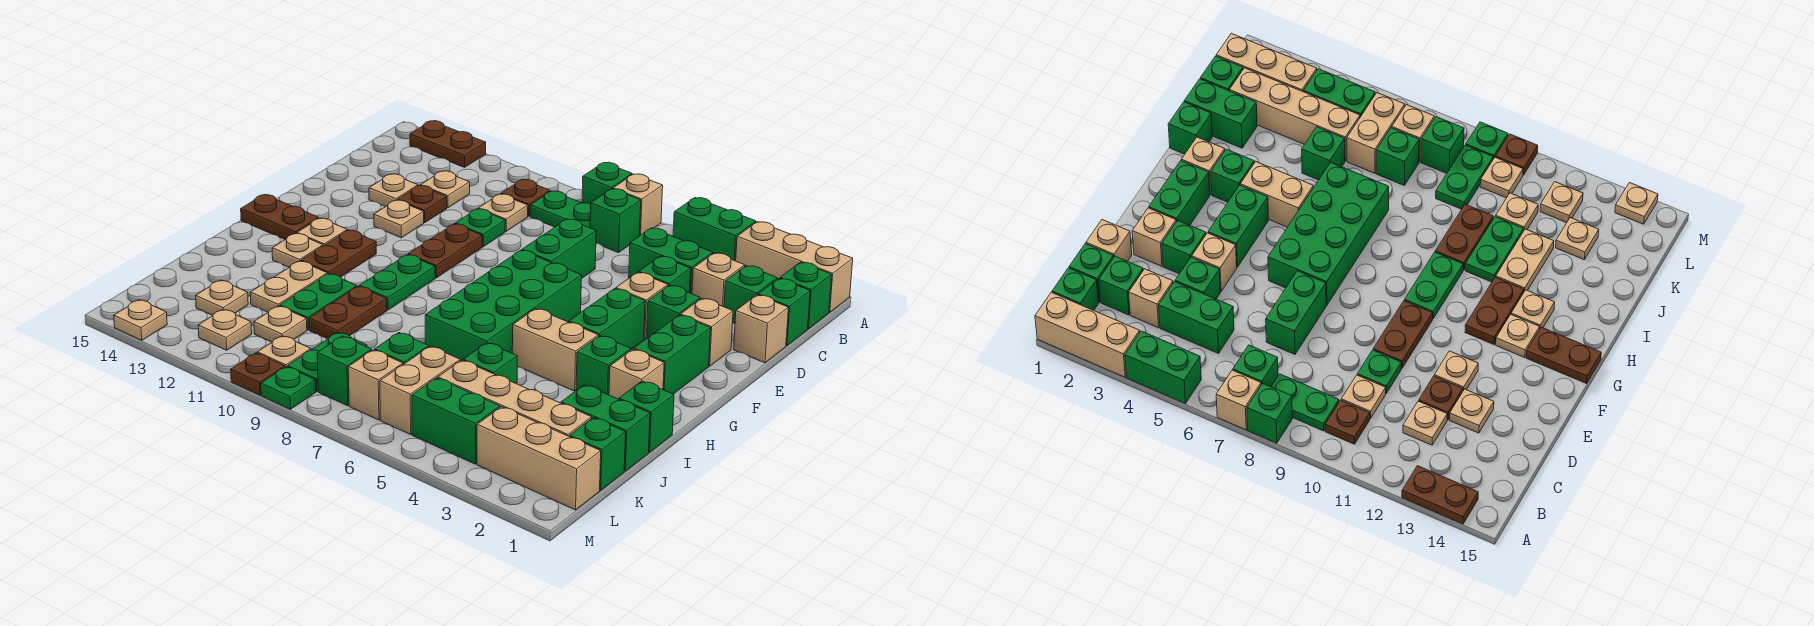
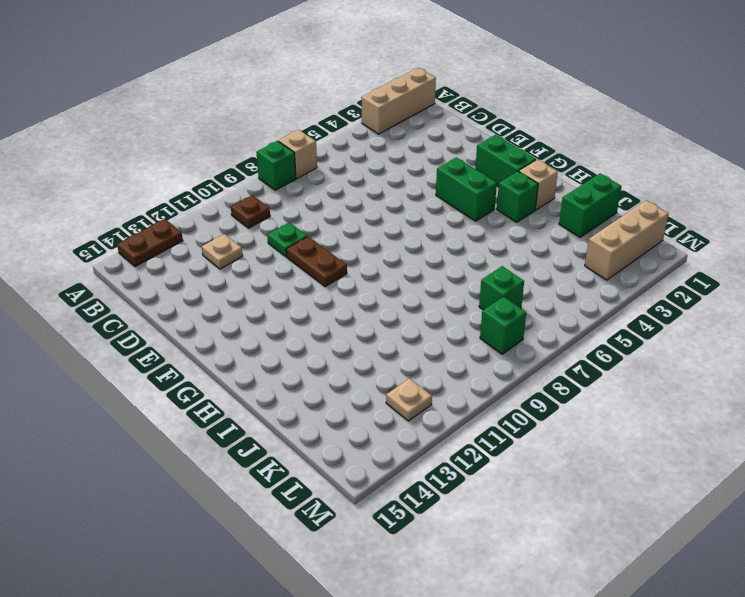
none -> green brick A4:A5 level 1
none -> green brick B1 level 1
none -> green brick B7 level 1
none -> green plate B8:B9 level 1

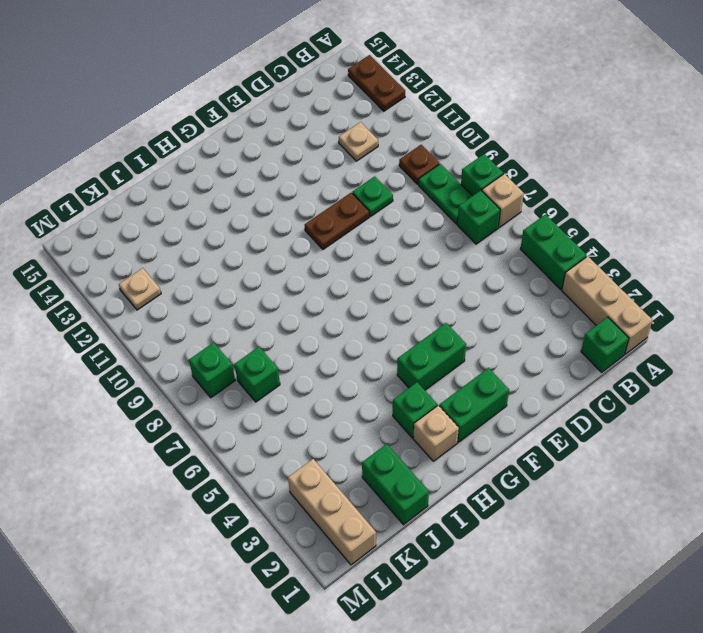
none -> green brick C1 level 1
none -> green brick C2 level 1
none -> tan brick C3 level 1
none -> green brick C4:C5 level 1

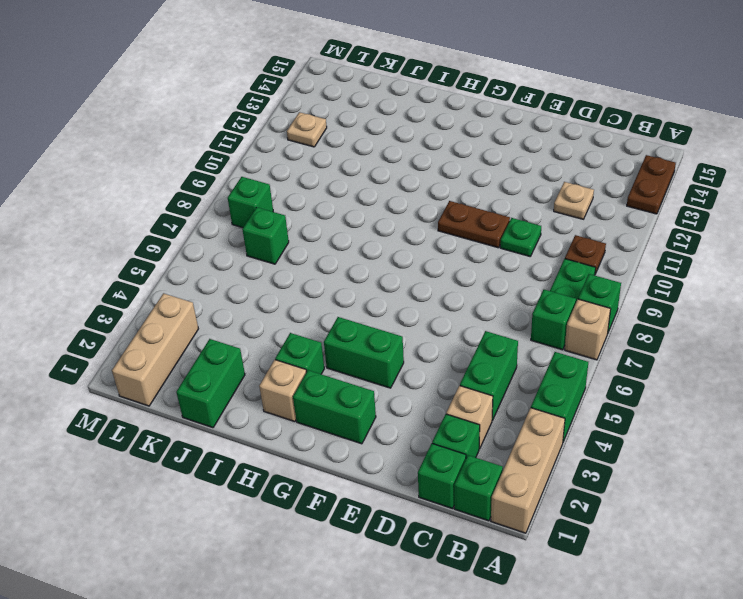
none -> tan plate C10 level 1
none -> tan brick D1 level 1
none -> green brick D4 level 1
none -> green brick D7:E7 level 1

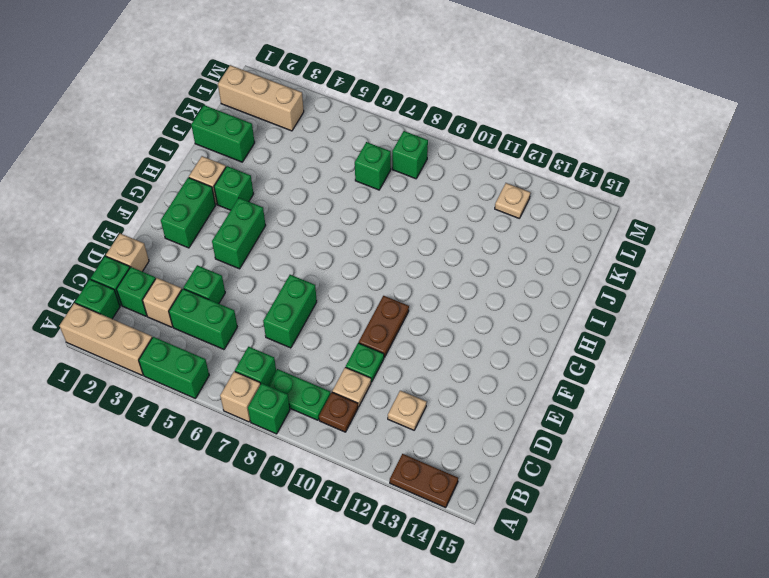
none -> brown plate D12 level 1
none -> tan plate D13 level 1
none -> tan brick E2 level 1
none -> green brick E3 level 1

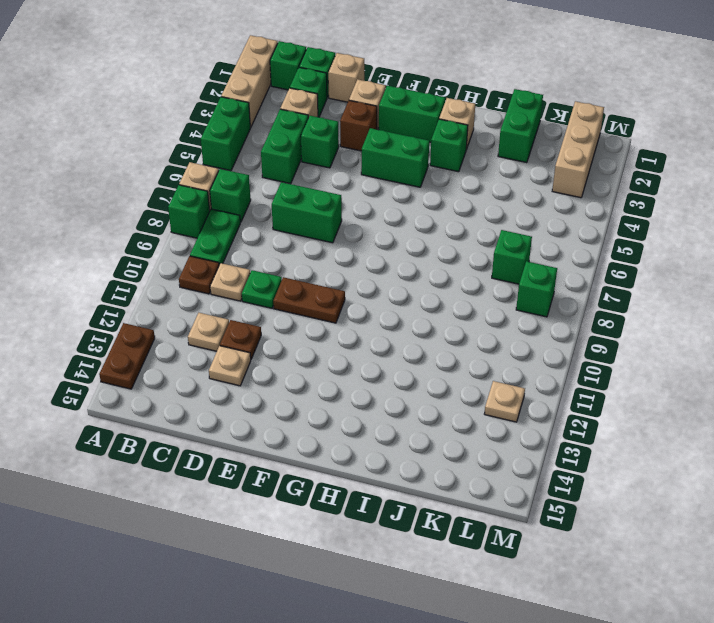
brown brick E3 level 1 -> green brick E3 level 1
none -> tan brick E4 level 1
none -> tan plate E12 level 1
none -> green brick F6:I7 level 1
none -> green plate G10:H10 level 1

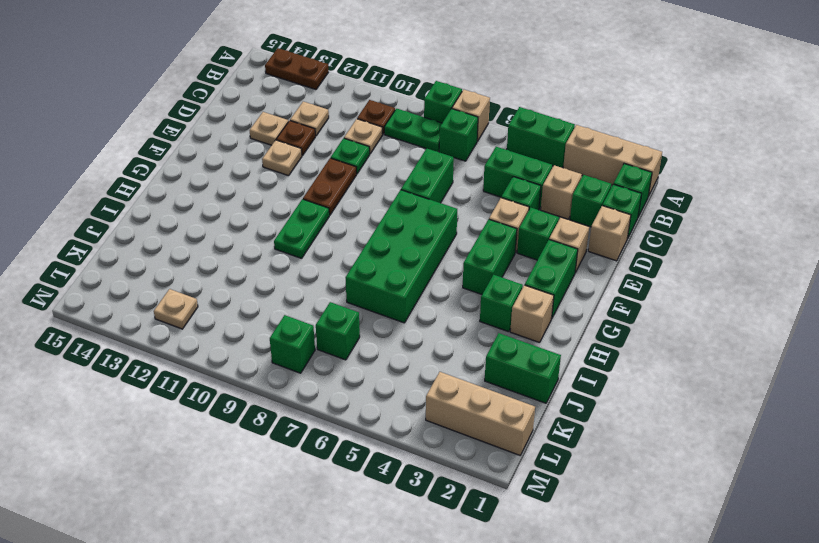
none -> brown plate G12:H12 level 1
none -> tan plate G13 level 1
none -> brown plate G14:G15 level 1
none -> tan brick H4:H5 level 1

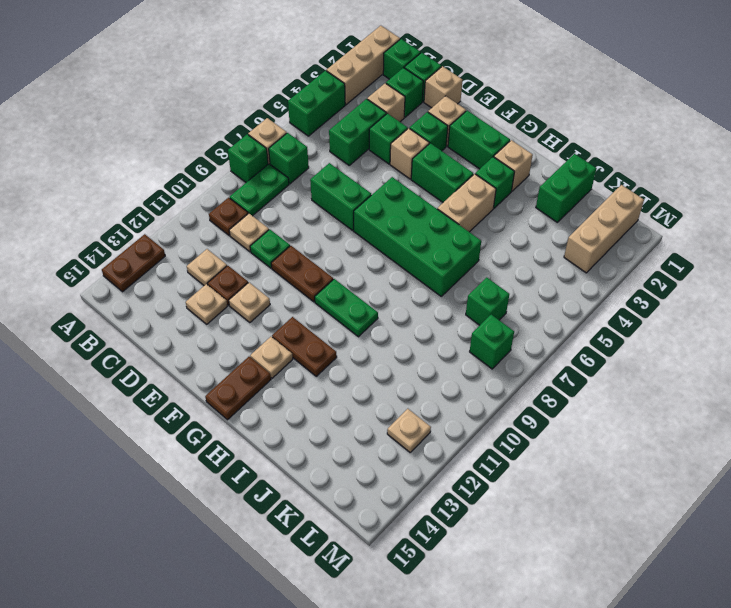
none -> tan plate H13 level 1
none -> green brick I1 level 1
none -> brown plate I10:J10 level 1
none -> green plate I11:J11 level 1

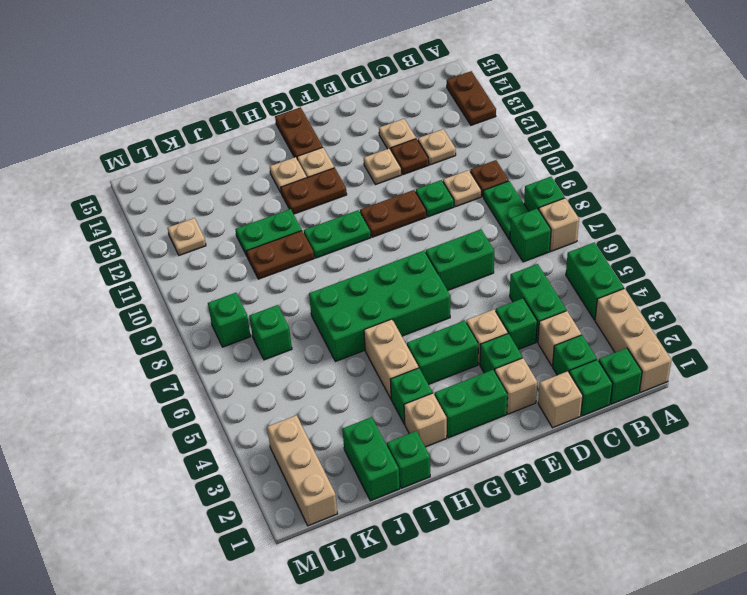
none -> tan plate I12:J12 level 1
none -> green brick J5 level 1
none -> green brick K1 level 1
none -> tan brick K2:K5 level 1

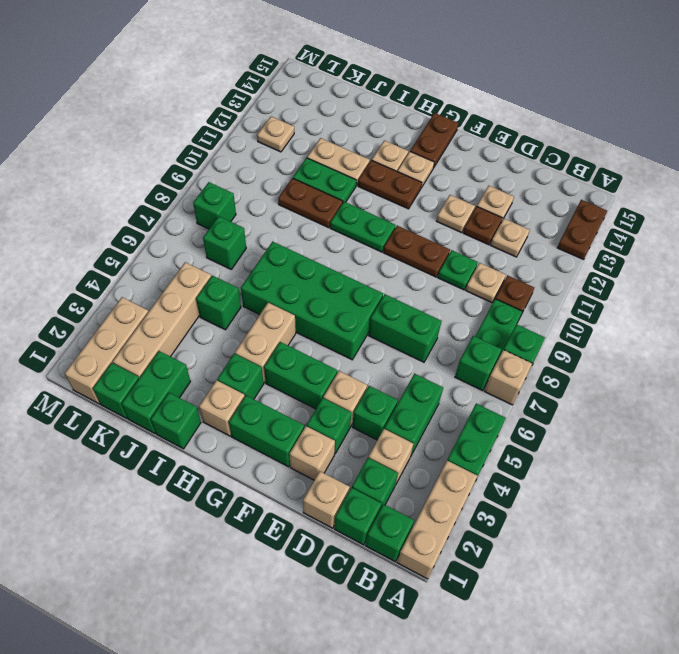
none -> tan brick K6:L6 level 1
none -> green plate K9:L9 level 1
none -> tan plate K11 level 1
none -> tan plate K13 level 1

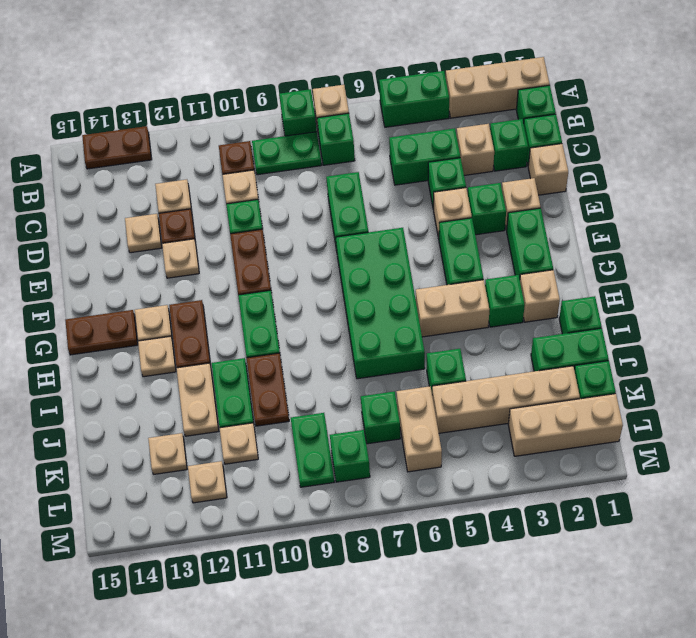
none -> green brick L4:L5 level 1
none -> tan brick L7 level 1
none -> tan plate L10 level 1
none -> green plate M9 level 1

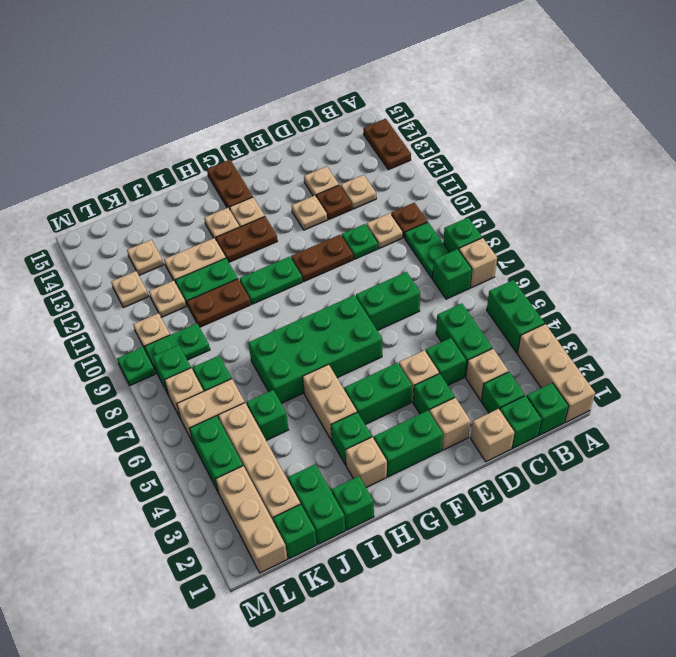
none -> brown plate M10 level 1
none -> tan plate M14 level 1

